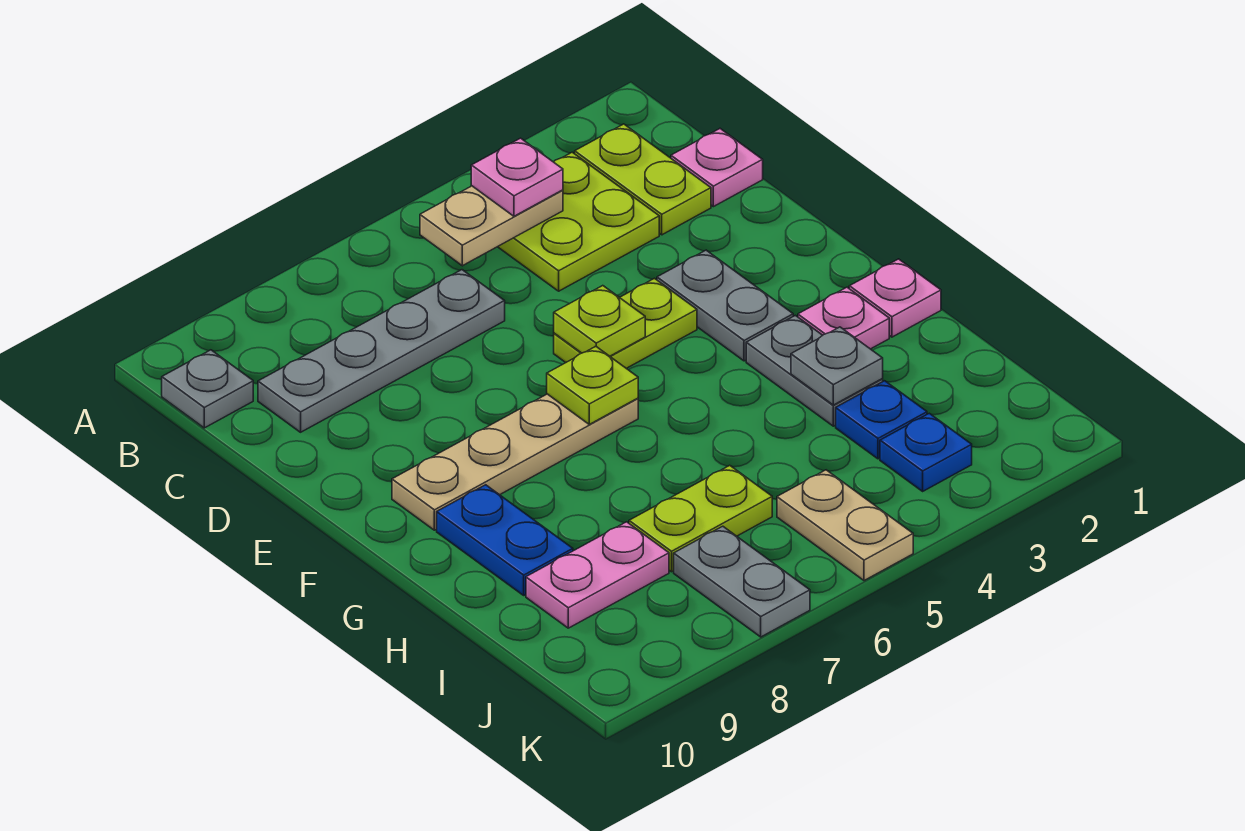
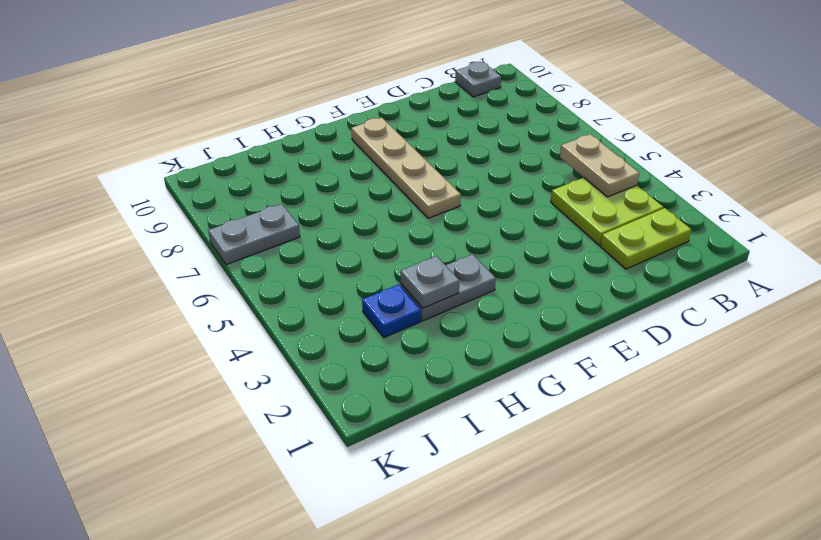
none -> pink plate C1 level 1
none -> grey plate C6:C9 level 1
none -> grey plate E3:F3 level 1

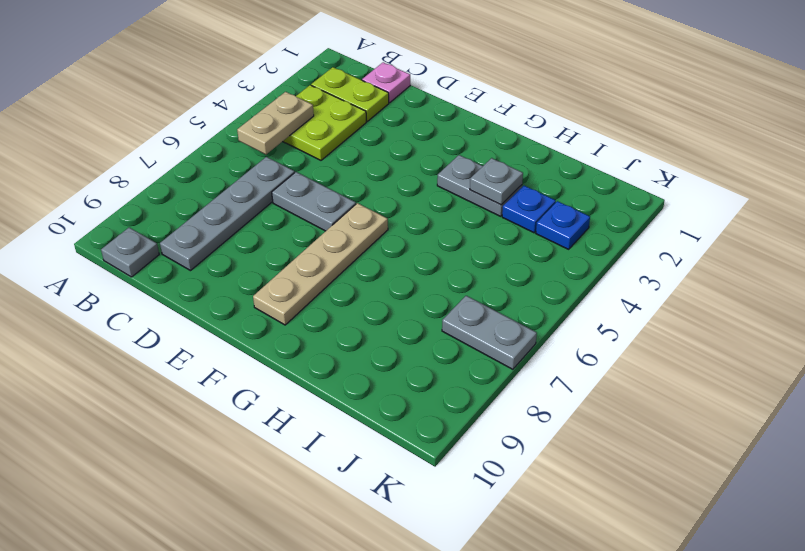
grey plate D6:E6 level 1 -> grey plate E3:F3 level 1
none -> lime plate E4:E5 level 1
none -> pink plate G1 level 1
none -> pink plate G2 level 1

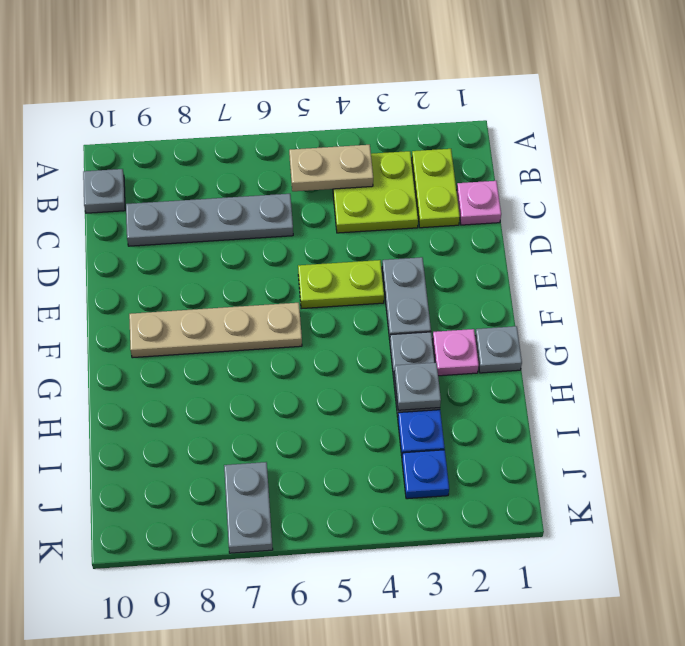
grey plate G1 level 1 -> pink plate G1 level 1
none -> blue plate G9:H9 level 1
none -> lime plate I6:I7 level 1
none -> pink plate I8:I9 level 1

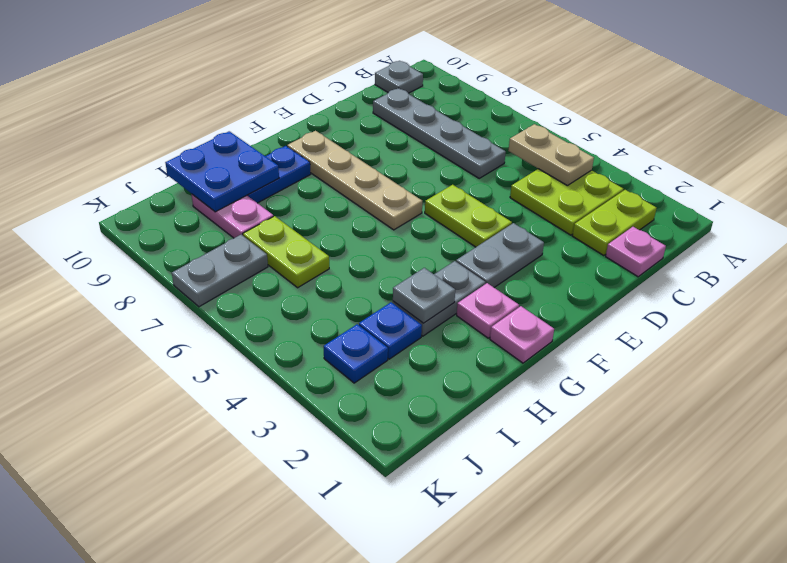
blue plate H9:I10 level 2 -> none
none -> tan plate J5:K5 level 1
none -> lime plate E5 level 2
none -> lime plate F6 level 2

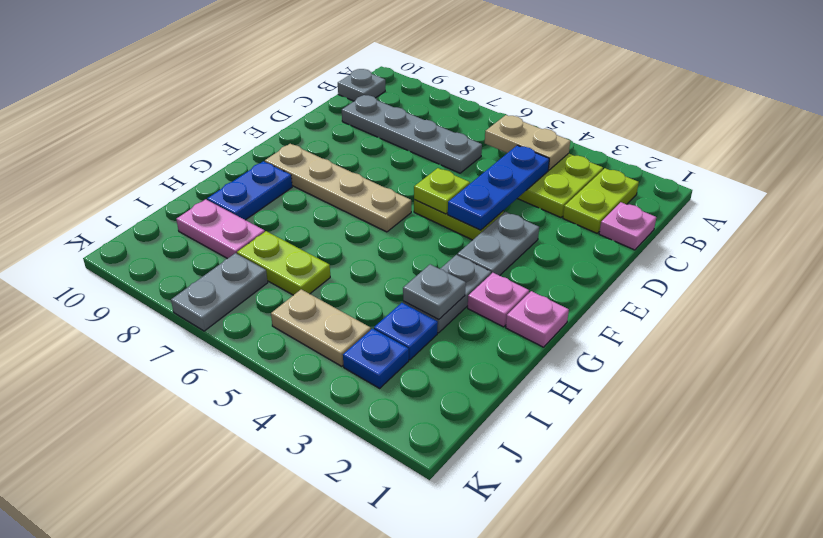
blue plate C4:E4 level 2 -> none
tan plate J4:J5 level 1 -> tan plate J5:K5 level 1
none -> lime plate F6 level 2
none -> pink plate B4 level 3

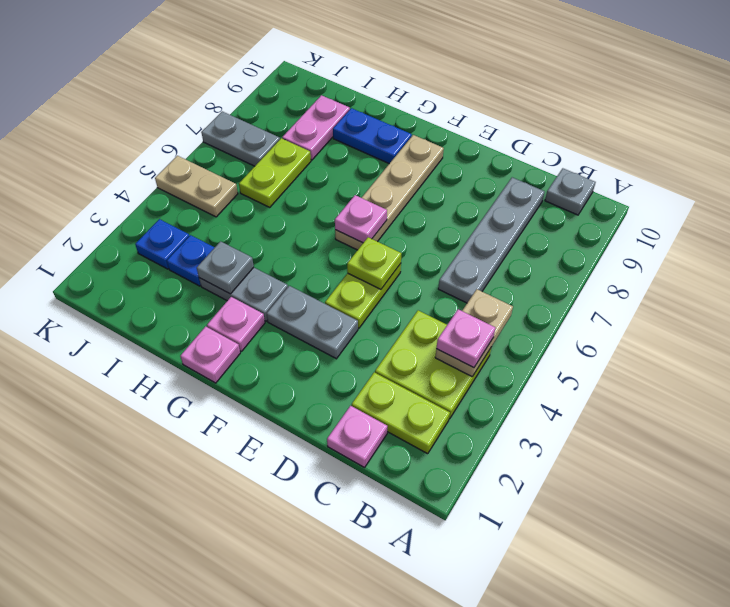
pink plate F6 level 2 -> lime plate F6 level 2

